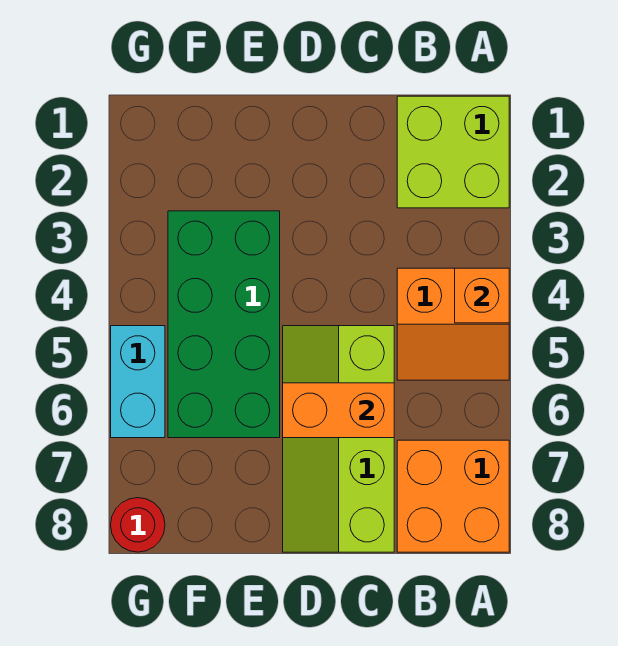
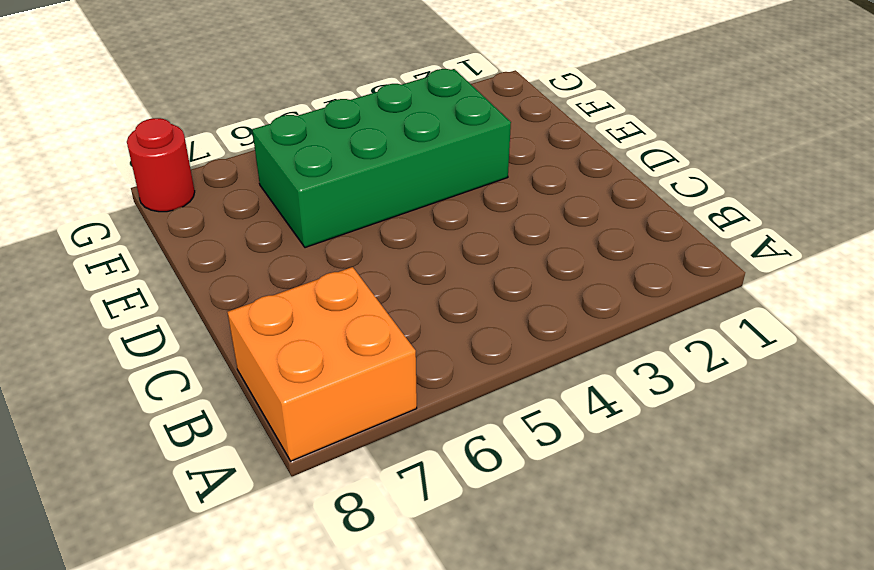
none -> lime brick A1:B2 level 1
none -> orange slope A4:B5 level 1 top 4

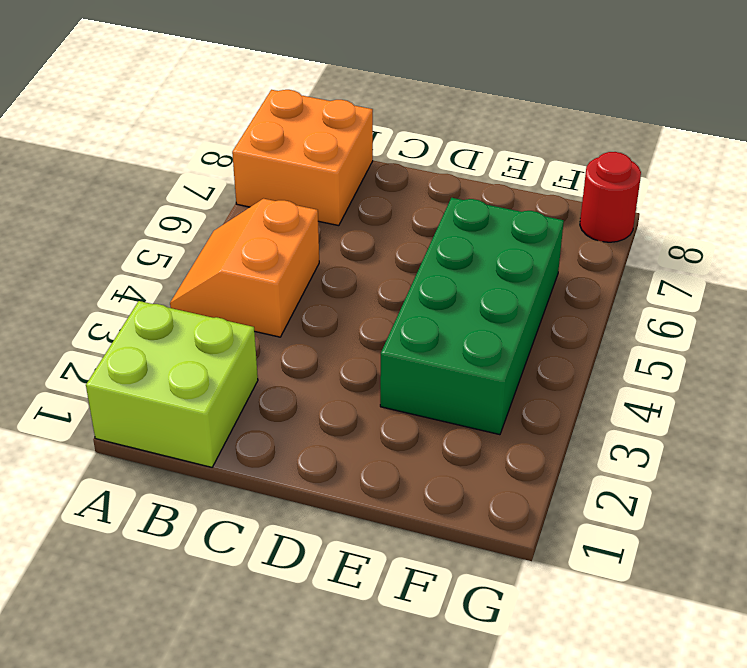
orange slope A4:B5 level 1 top B -> orange slope A4:B5 level 1 top 4
none -> lime slope C5:D8 level 1 top C
none -> cyan brick G5:G6 level 1

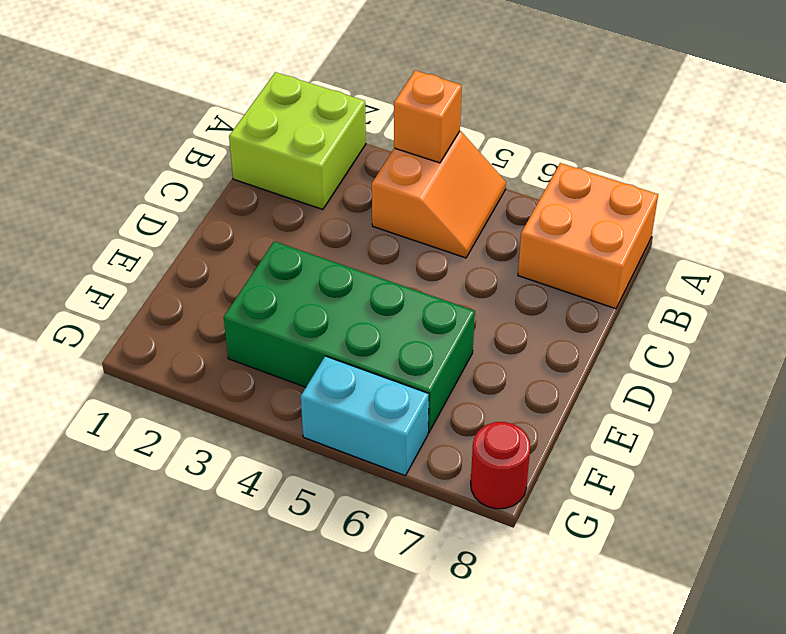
none -> lime slope C5:D8 level 1 top C
none -> orange brick C6:D6 level 2

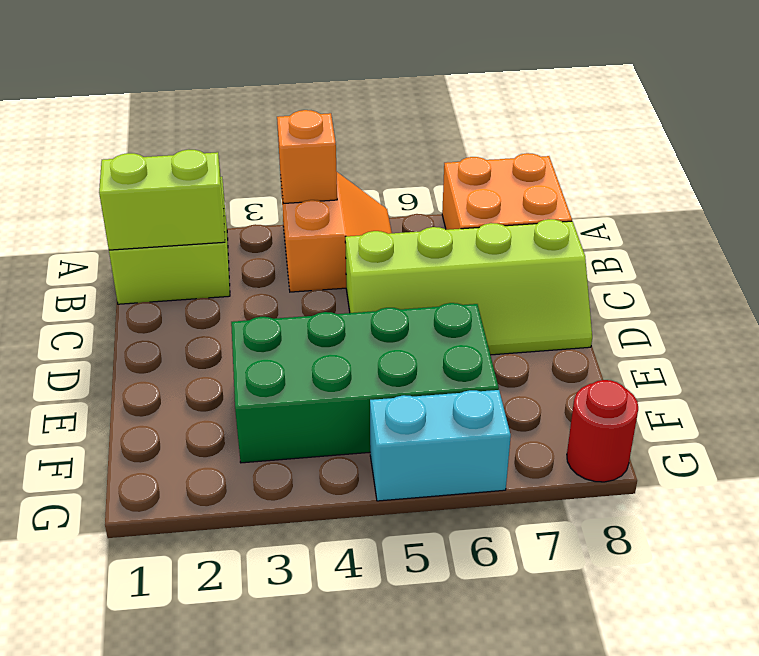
lime brick B1:B2 level 2 -> none
none -> orange brick C6:D6 level 2

